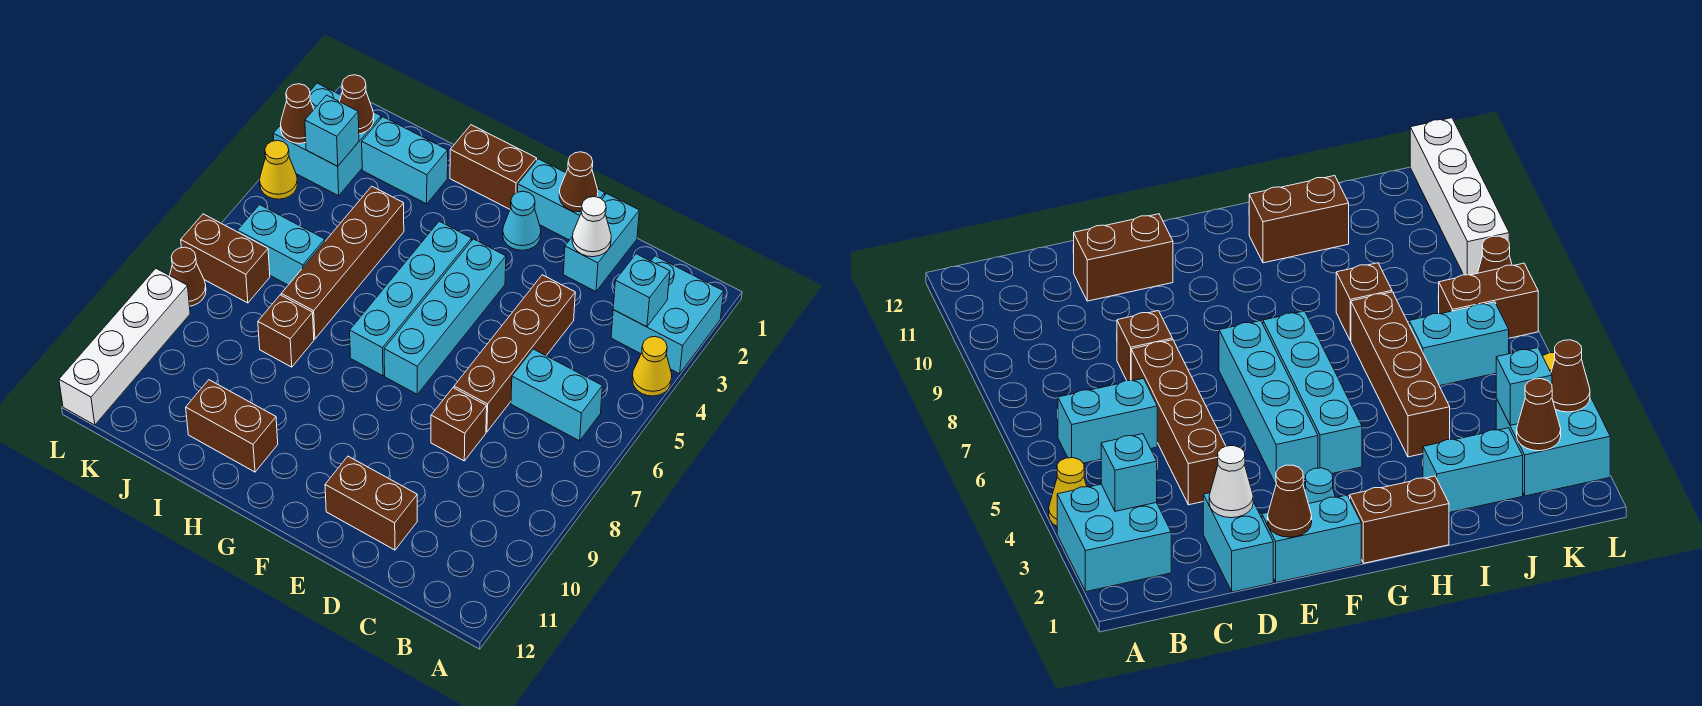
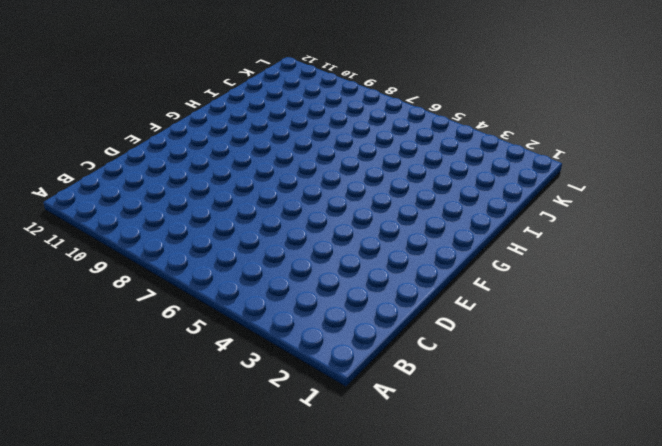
none -> cyan brick A2:B3 level 1
none -> yellow cone A4 level 1
none -> cyan brick B6:C6 level 1

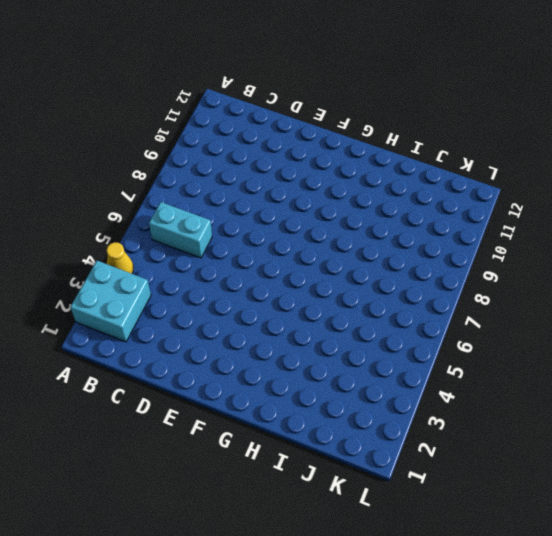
none -> cyan brick D1:D2 level 1
none -> brown brick D4:D7 level 1
none -> brown brick D8 level 1

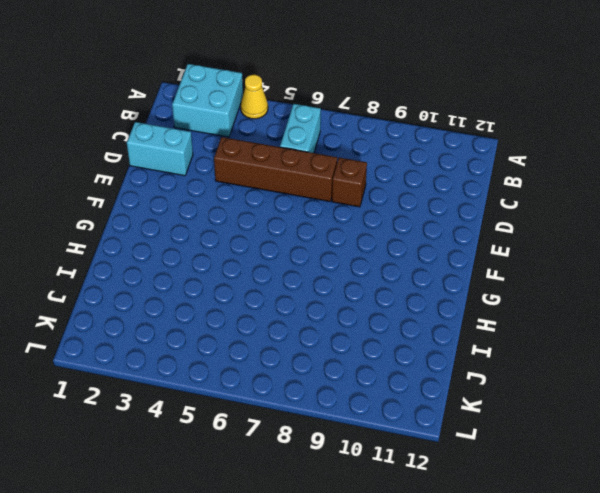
none -> brown brick D11:E11 level 1
none -> cyan brick E1:F1 level 1
none -> cyan cone F2 level 1

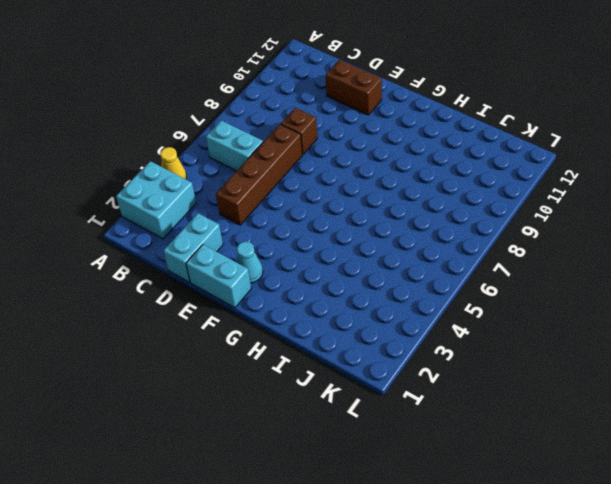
none -> cyan brick F4:F7 level 1
none -> brown brick G1:H1 level 1
none -> cyan brick G4:G7 level 1

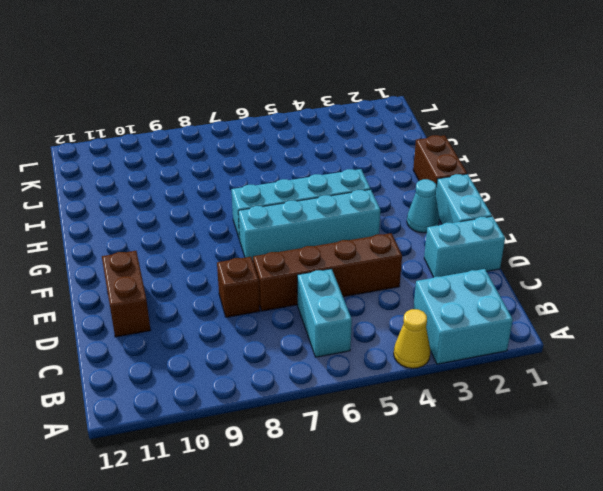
none -> brown brick H11:I11 level 1
none -> cyan brick I2:J2 level 1
none -> brown brick I4:I7 level 1

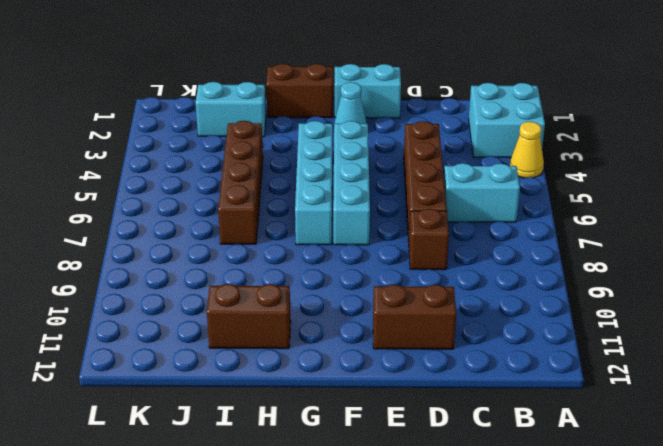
none -> cyan brick D1:D2 level 1
none -> brown brick I8 level 1
none -> cyan brick J6:K6 level 1

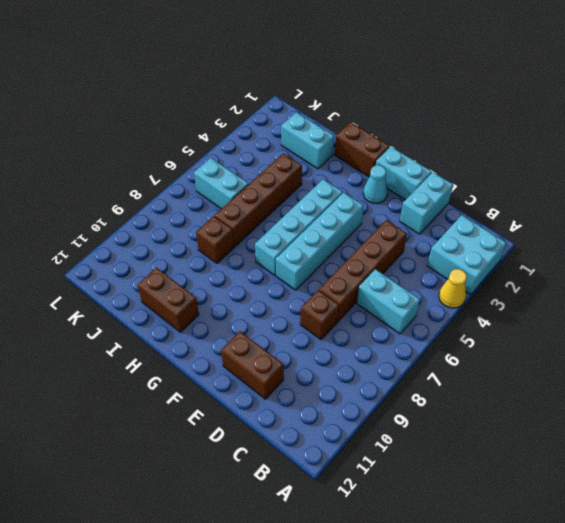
none -> cyan brick K2:L3 level 1
none -> brown brick K7:L7 level 1
none -> yellow cone L4 level 1

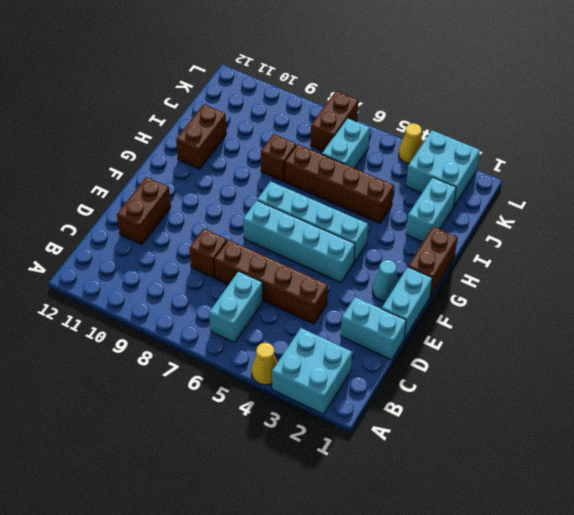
none -> brown cone L8 level 1
none -> white brick L9:L12 level 1
none -> cyan brick B3 level 2

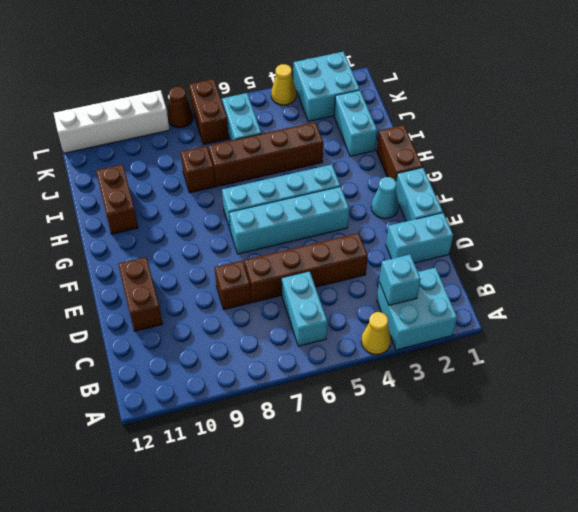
none -> white cone D2 level 2
none -> brown cone E1 level 2
none -> brown cone K2 level 2

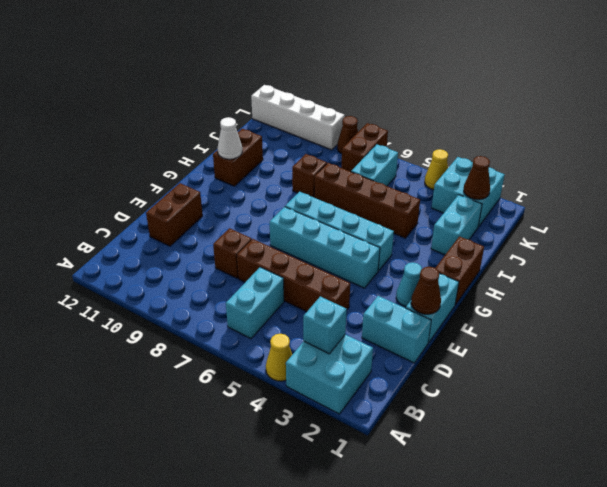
white cone H11 level 2 -> white cone D2 level 2
none -> cyan brick K3 level 2
none -> brown cone L3 level 2

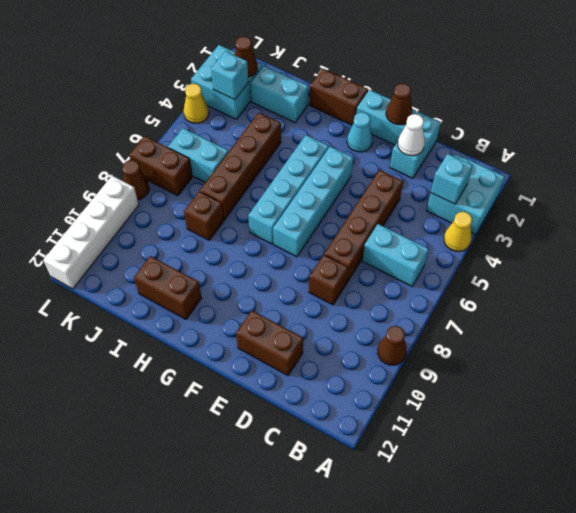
brown cone A9 level 1 -> brown cone L3 level 2

